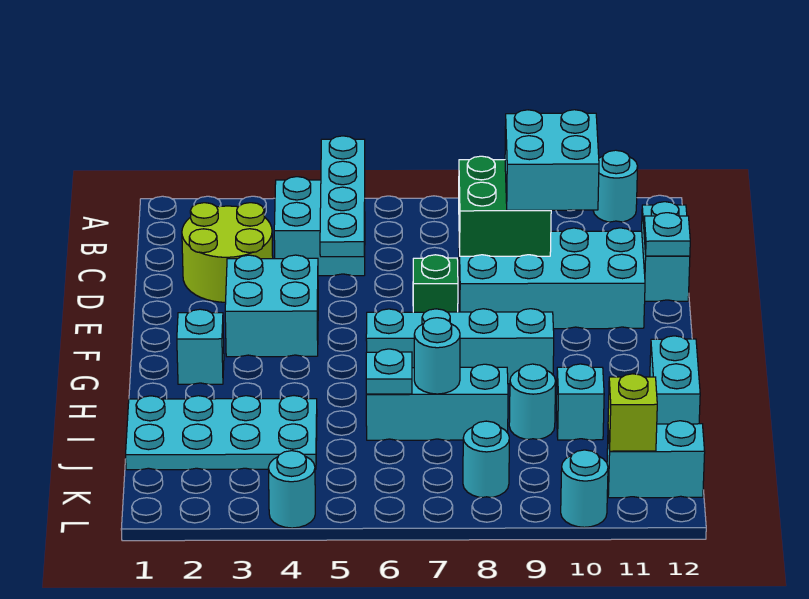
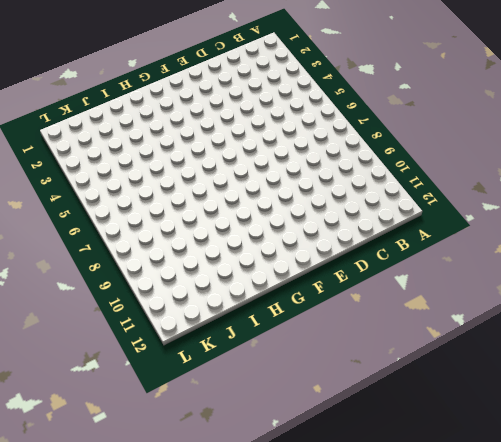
none -> cyan round brick A11 level 1
none -> cyan brick B4:C5 level 1
none -> lime round brick C2:D3 level 1

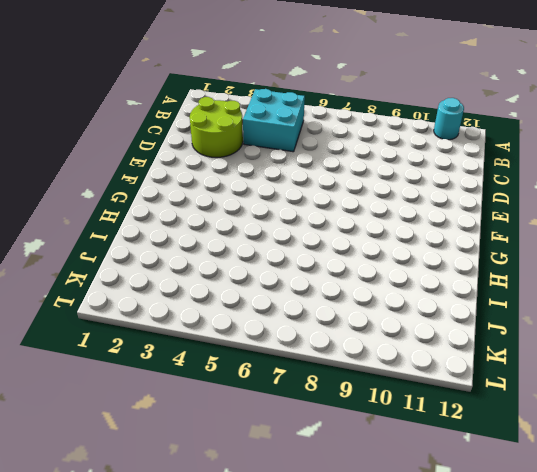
none -> cyan brick C12:D12 level 1
none -> cyan brick D8:E11 level 1
none -> cyan brick E3:F4 level 1

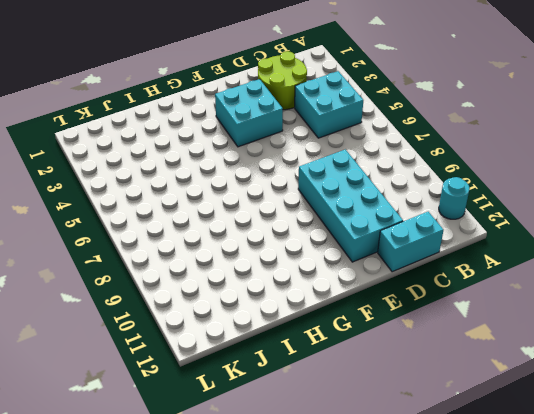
none -> green brick E7 level 1
none -> cyan brick G2 level 1
none -> cyan brick G6:G9 level 1

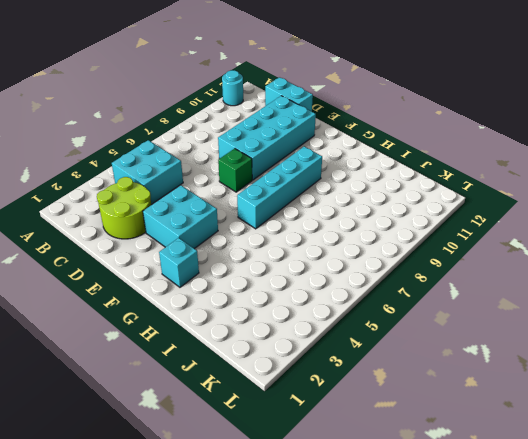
none -> cyan brick H12:I12 level 1
none -> cyan plate I1:J4 level 1
none -> cyan brick I6:I8 level 1

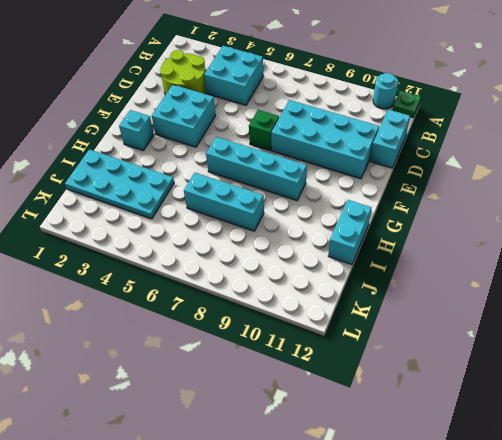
green plate A12 level 1 -> none
none -> cyan round brick I9 level 1
none -> cyan brick I10 level 1
none -> cyan round brick K8 level 1

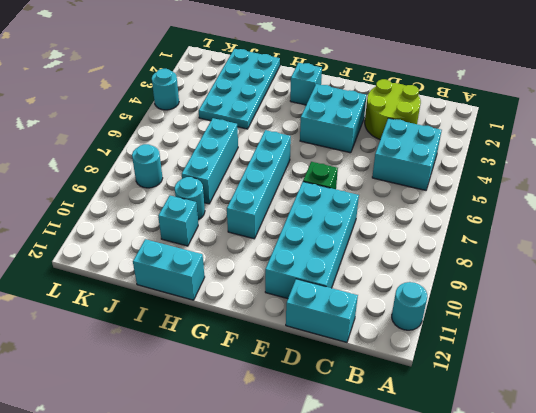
none -> cyan brick K11:K12 level 1
none -> cyan round brick L10 level 1
none -> cyan plate A5:D5 level 2

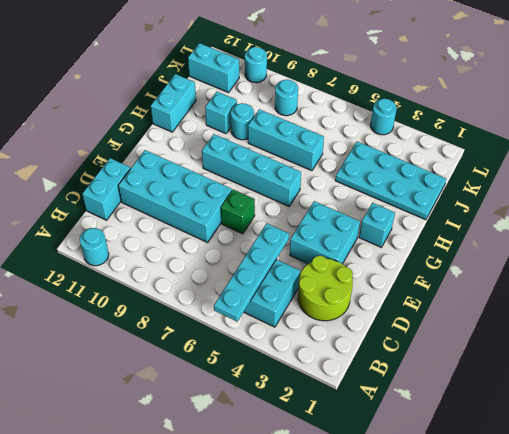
none -> green brick C8:D9 level 2
none -> cyan plate D12 level 2
none -> cyan plate I6 level 2

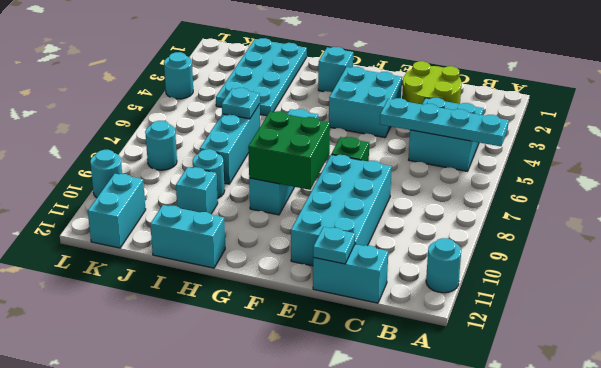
green brick F8:G9 level 2 -> green brick C8:D9 level 2
none -> cyan round brick I7 level 2
none -> lime brick K11 level 2
none -> cyan brick C9:D10 level 3

